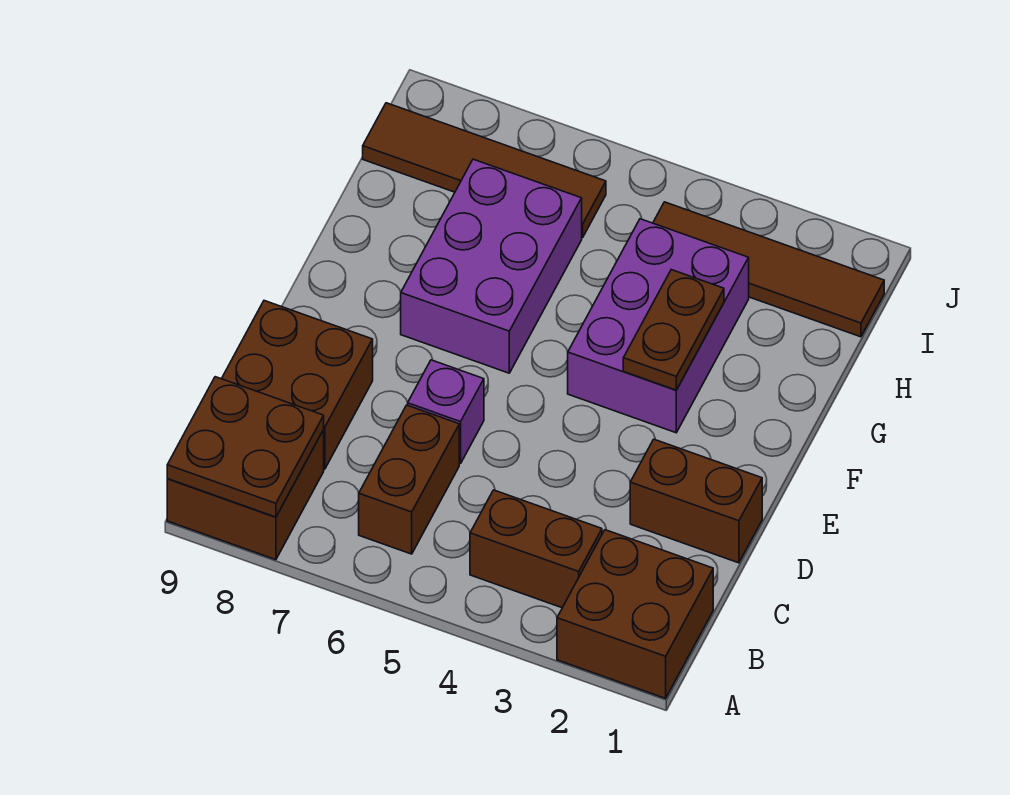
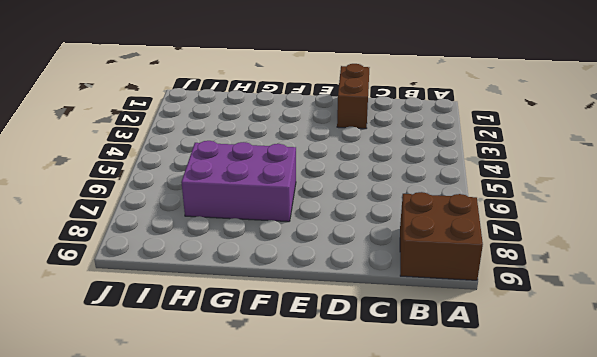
none -> brown brick A1:B2 level 1
none -> brown brick B3:B4 level 1
none -> brown brick B6:C6 level 1

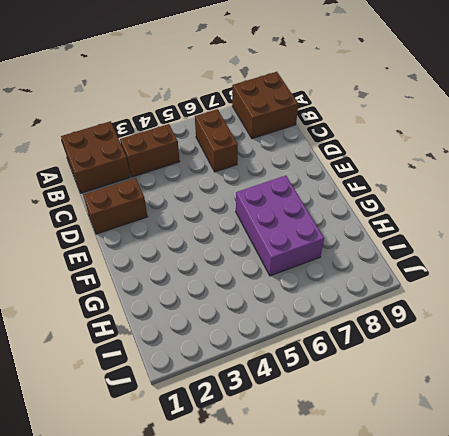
none -> brown brick C8:D9 level 1
none -> purple brick D6 level 1
none -> purple brick F3:H4 level 1

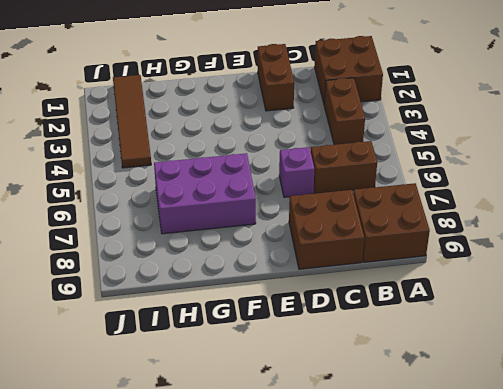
none -> purple brick F3:H4 level 1
none -> brown tile I6:I9 level 1
none -> brown plate A8:B9 level 2

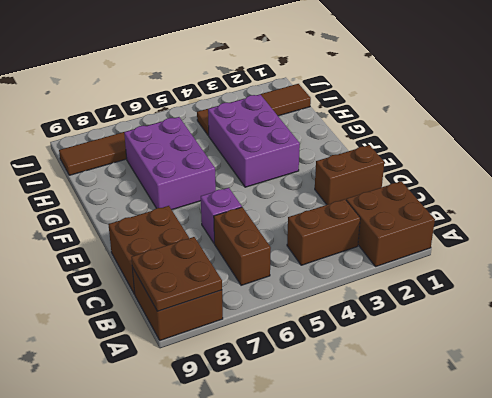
none -> brown plate F3:G3 level 2

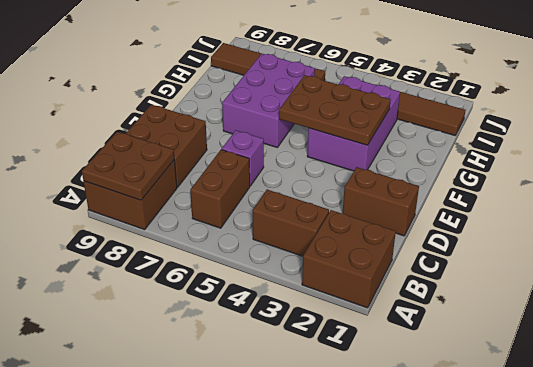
brown plate F3:G5 level 2 -> brown plate F3:G3 level 2

